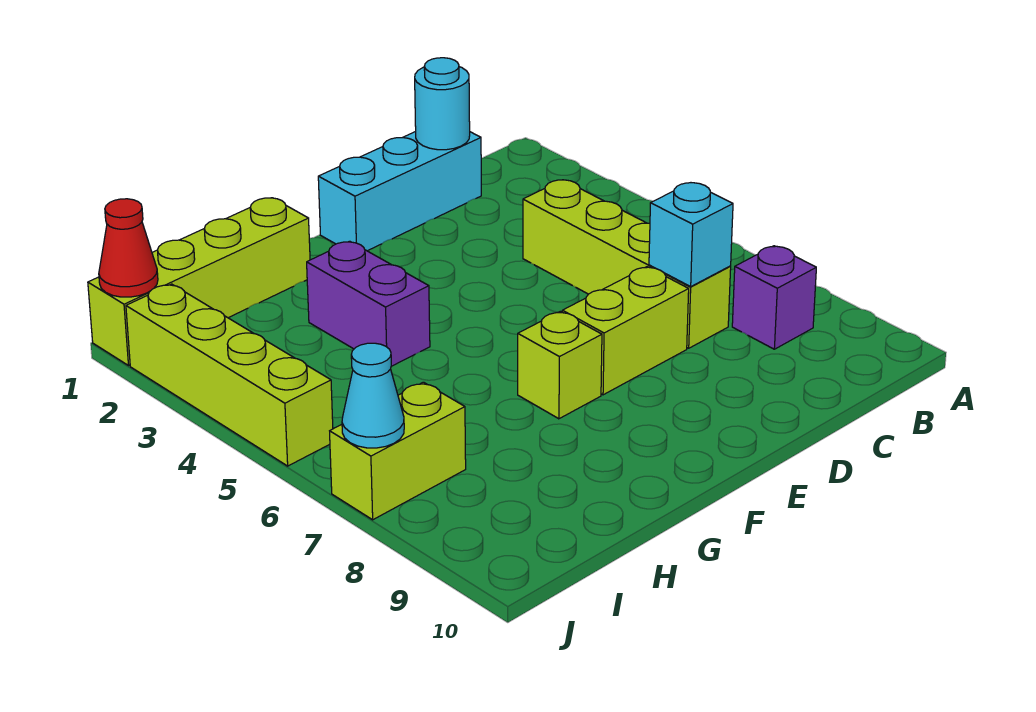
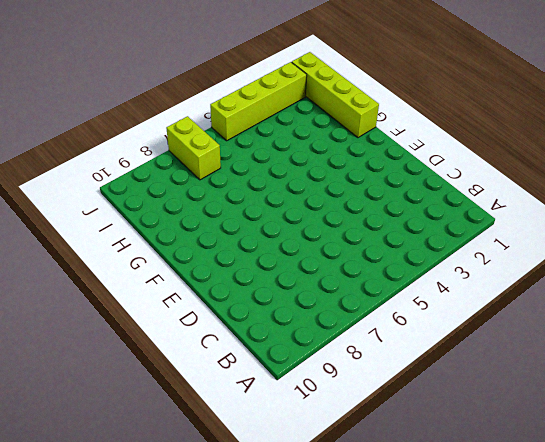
none -> purple brick B8 level 1
none -> cyan brick C1:E1 level 1
none -> lime brick C4:C7 level 1

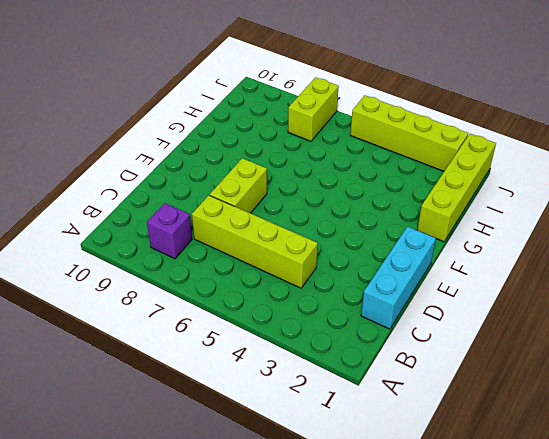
none -> lime brick F7 level 1
none -> purple brick G3:G4 level 1
none -> cyan round brick C1 level 2

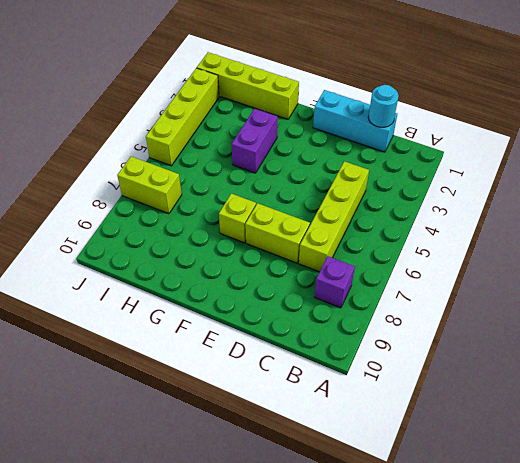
none -> cyan brick C7 level 2
none -> red cone J1 level 2
none -> cyan cone J7 level 2

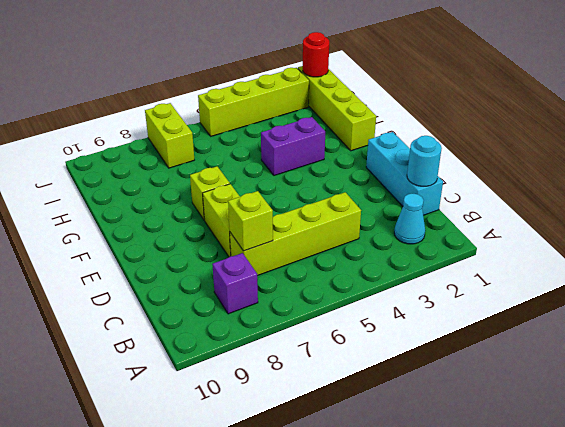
cyan cone B2 level 1 -> cyan cone J7 level 2
lime brick C7 level 2 -> cyan brick C7 level 2
red round brick J1 level 2 -> red cone J1 level 2

